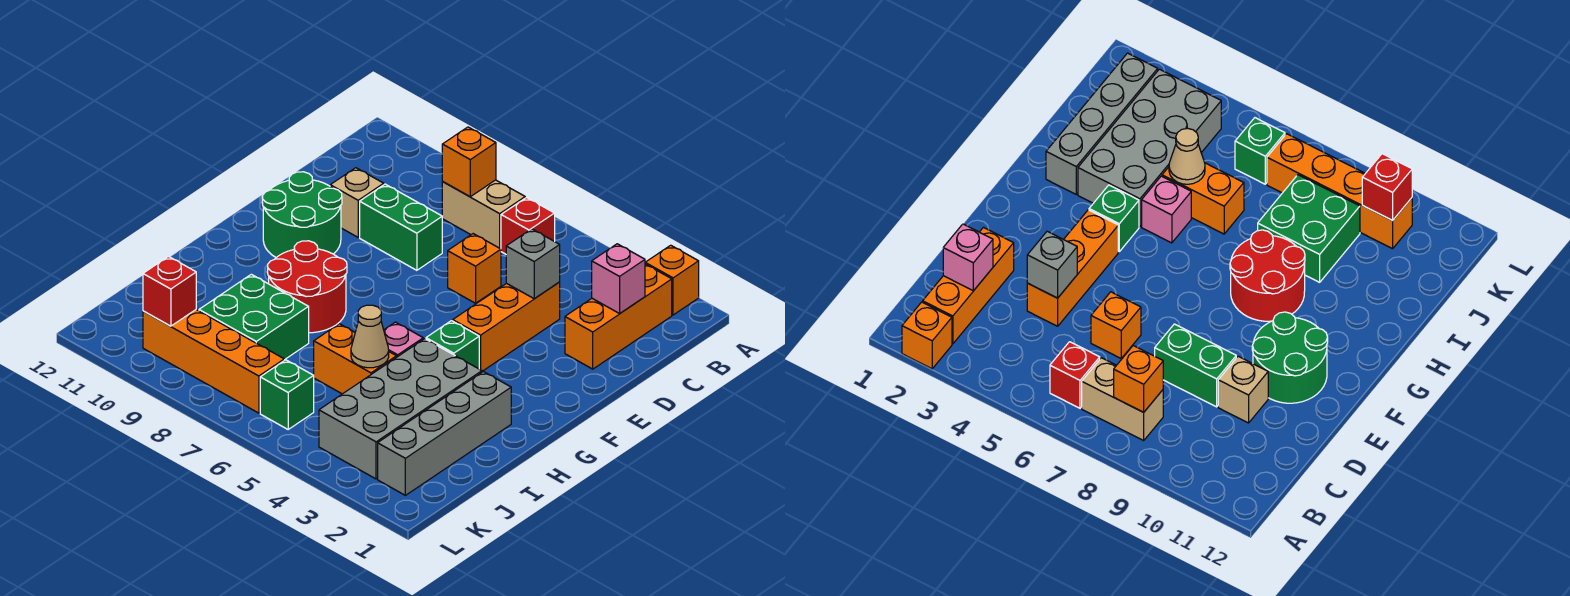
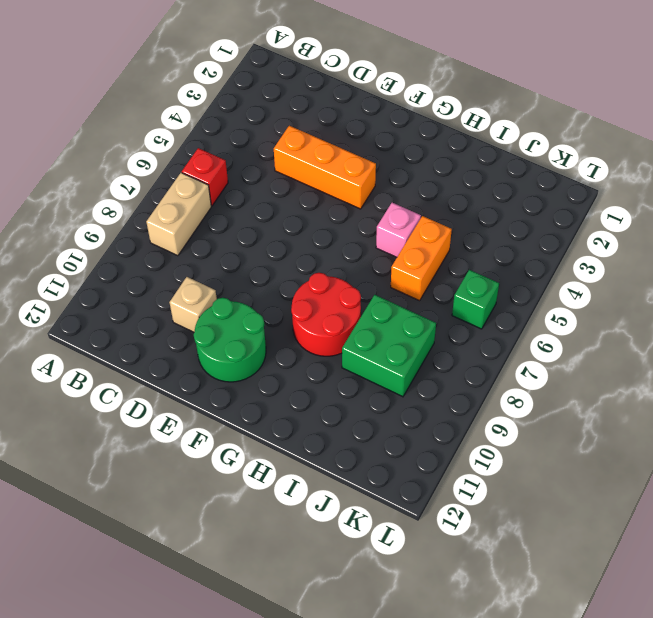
none -> orange brick A2 level 1
none -> orange brick B2:D2 level 1
none -> orange brick D6 level 1

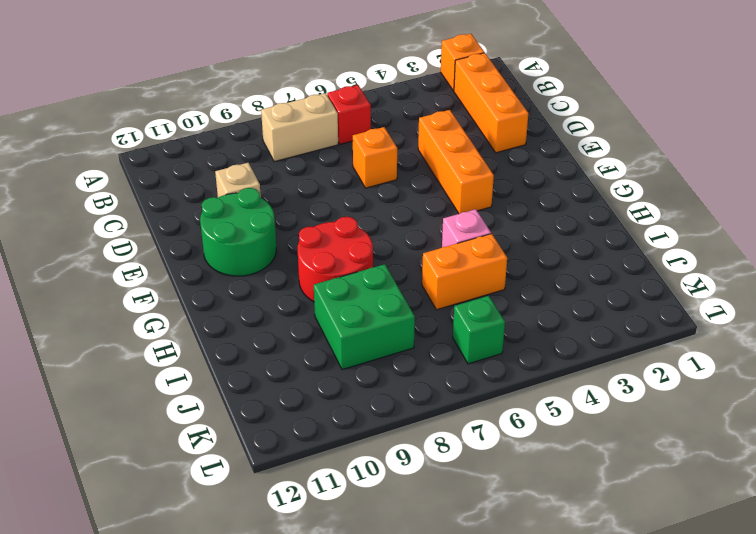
none -> green brick D8:D9 level 1
none -> green brick G4 level 1
none -> grey brick H2:K2 level 1

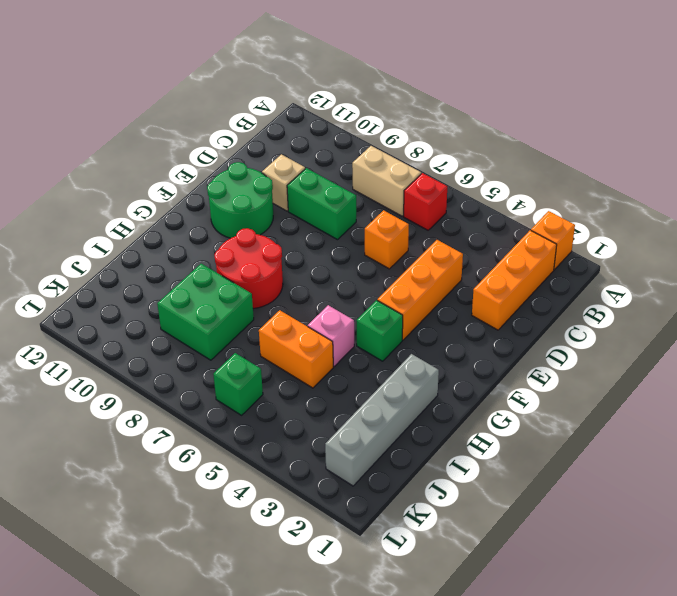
none -> grey brick H3:K4 level 1
none -> orange brick K7:K10 level 1
none -> orange brick B8 level 2

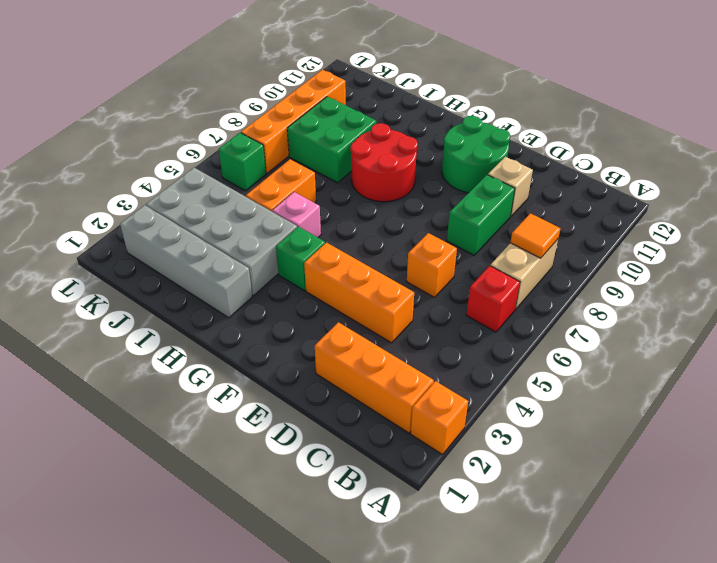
orange tile B8 level 2 -> orange brick B8 level 2
none -> pink brick C2 level 2
none -> grey brick D4 level 2
none -> tan cone I5 level 2

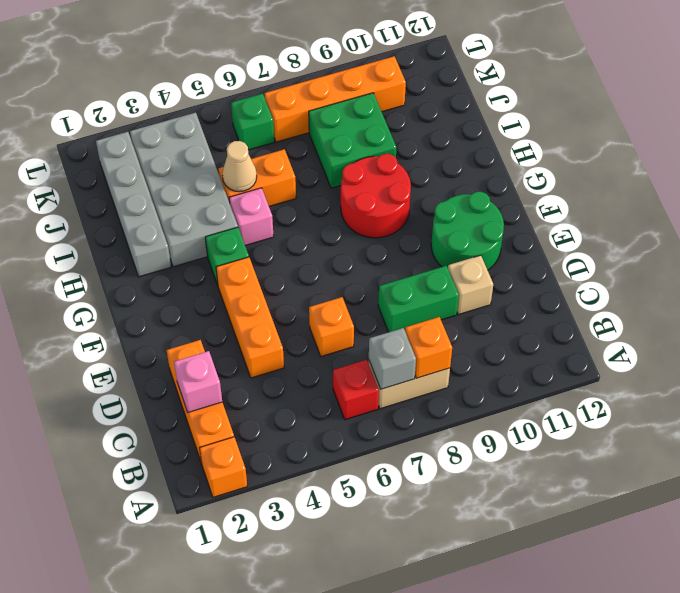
grey brick B7 level 2 -> grey brick D4 level 2
none -> red brick K10 level 2

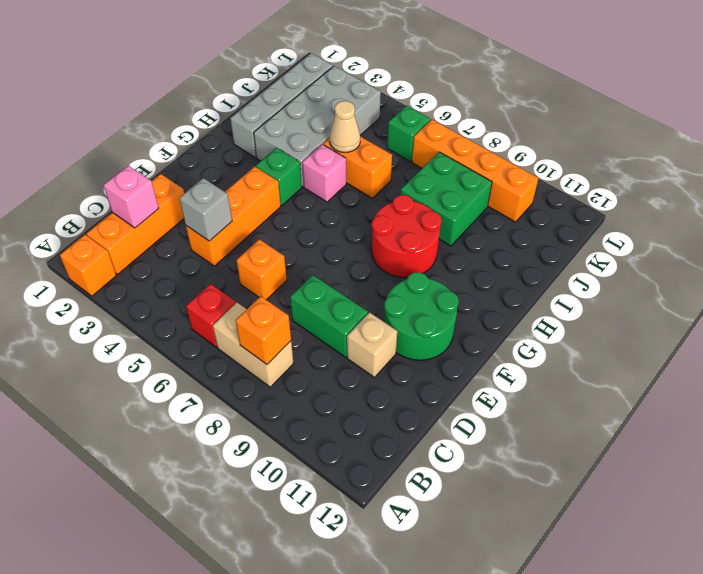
none -> red brick K10 level 2

